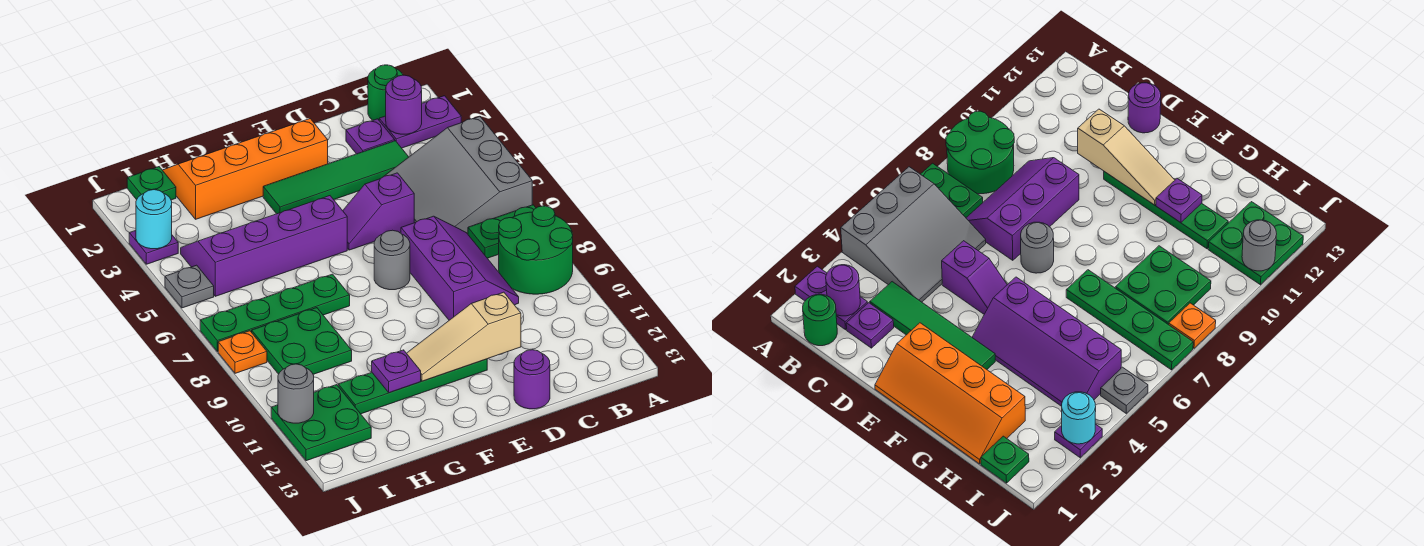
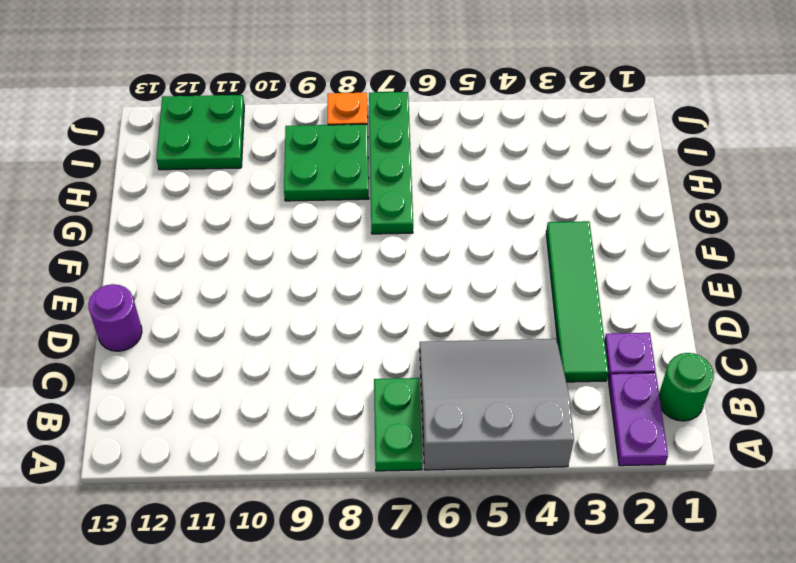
none -> green round brick A8:B9 level 1
none -> purple slope C7:D9 level 1 top D
none -> purple slope D5:E5 level 1 top D

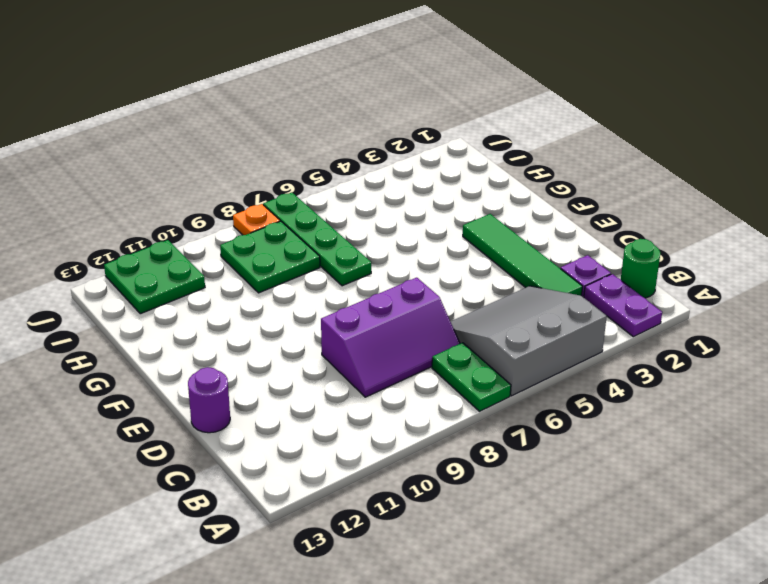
none -> green round brick A8:B9 level 1
none -> purple slope D5:E5 level 1 top D
none -> orange slope E1:H2 level 1 top 2

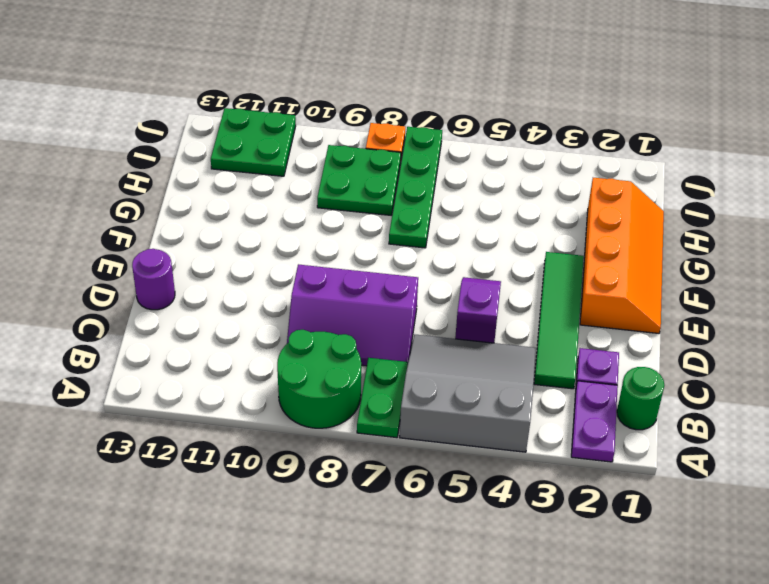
none -> grey round brick E7 level 1
none -> green plate E11:H11 level 1
none -> purple slope F4:I5 level 1 top 5

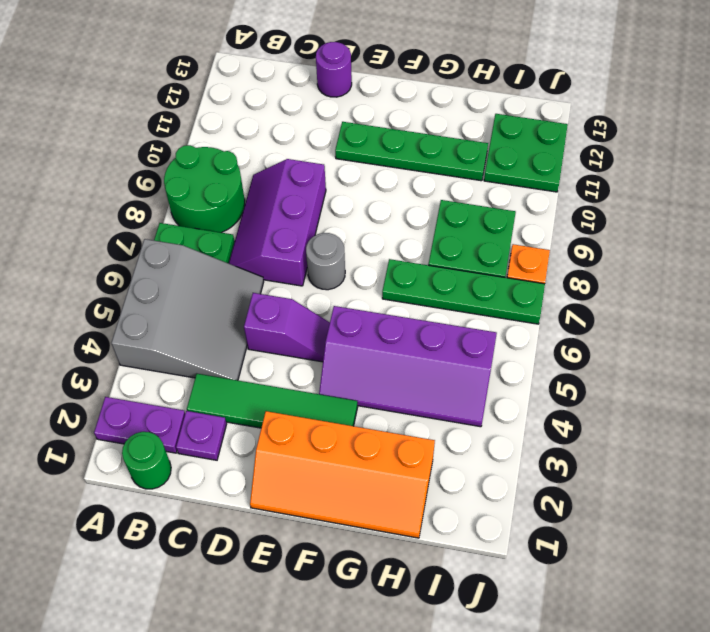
none -> green plate I1 level 1
none -> purple plate J3 level 1
none -> grey plate J5 level 1

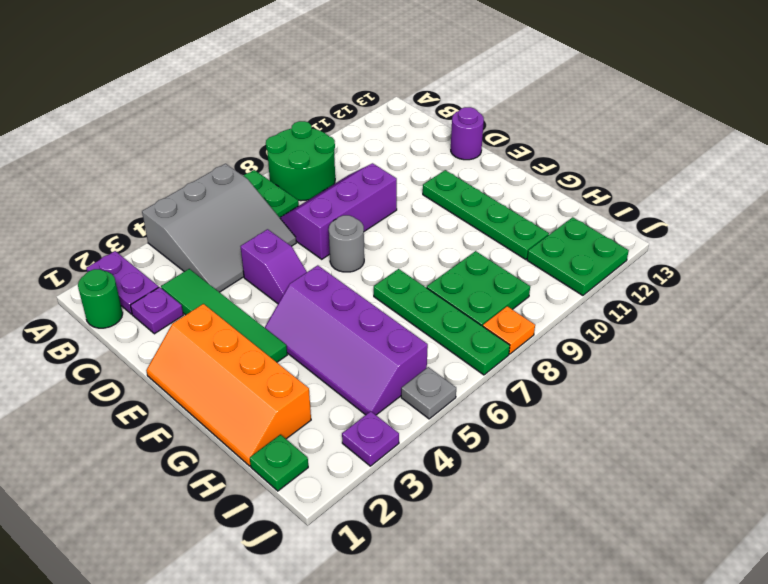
none -> purple round brick B2 level 2
none -> tan slope D11:F11 level 2 top D
none -> purple plate G11 level 2

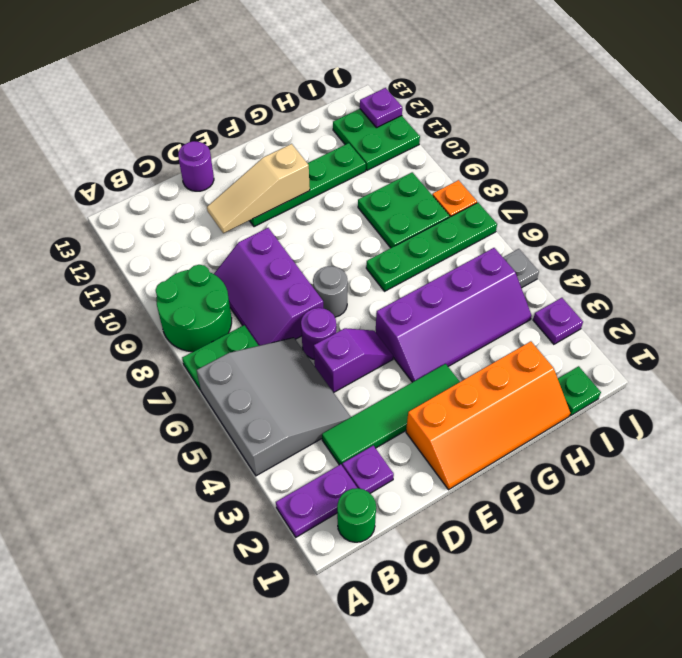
purple round brick D6 level 1 -> purple round brick B2 level 2
tan slope D11:F11 level 2 top F -> tan slope D11:F11 level 2 top D
purple plate J12 level 2 -> purple plate G11 level 2
none -> cyan round brick J3 level 2
none -> grey round brick J11 level 2

